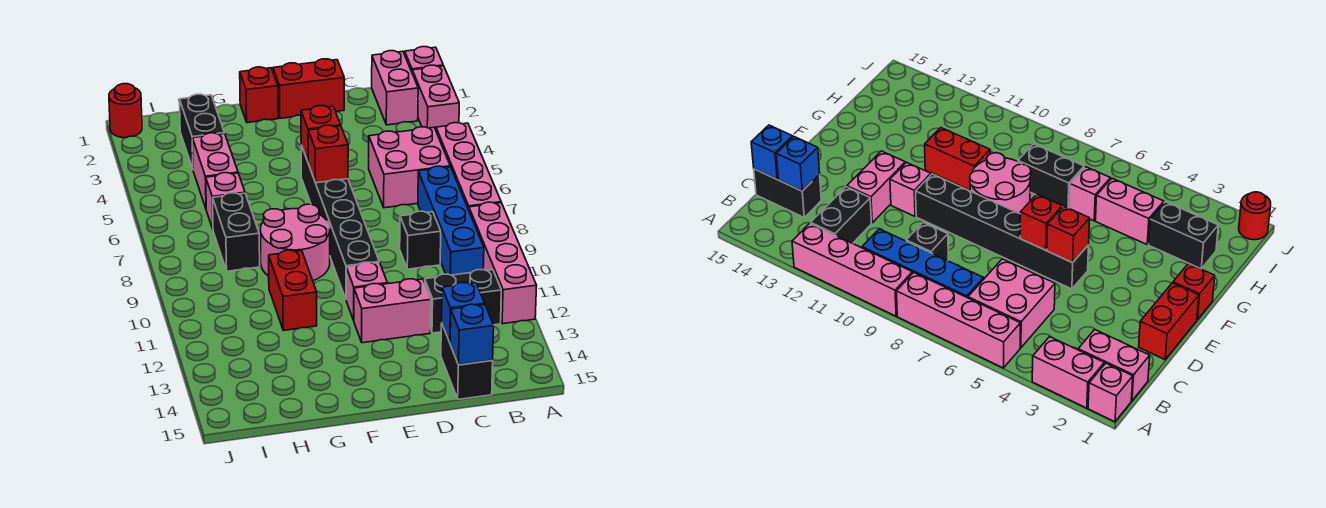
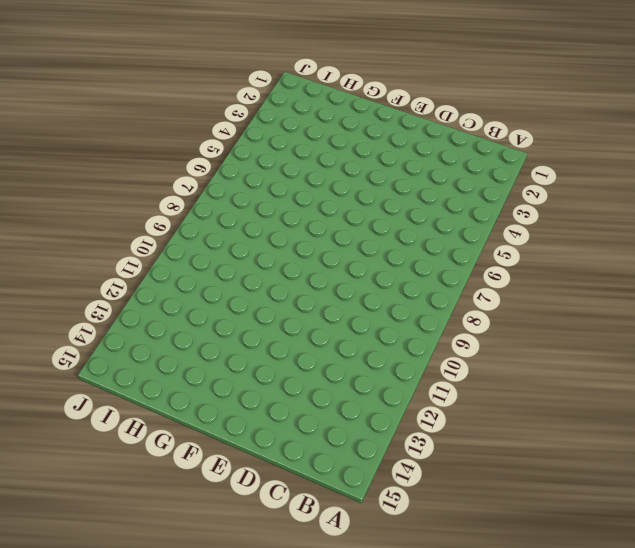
none -> pink brick A1 level 1
none -> pink brick A2:A3 level 1
none -> pink brick A5:A8 level 1

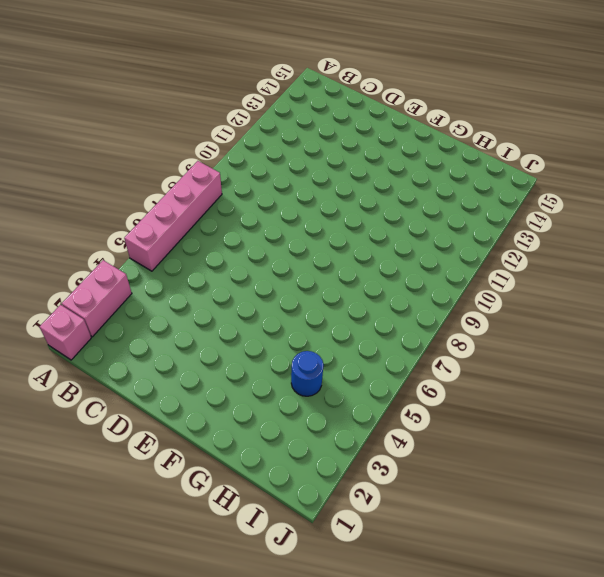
blue round brick H4 level 1 -> pink brick H4:H5 level 1
none -> pink brick A9:A12 level 1
none -> pink brick B1:B2 level 1
none -> pink brick B5:C6 level 1

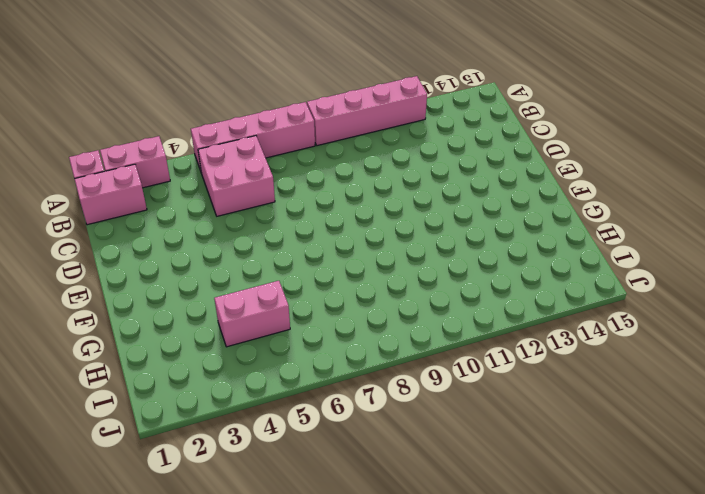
none -> blue brick B7:B10 level 1
none -> black brick B12:C12 level 1
none -> black brick C9 level 1

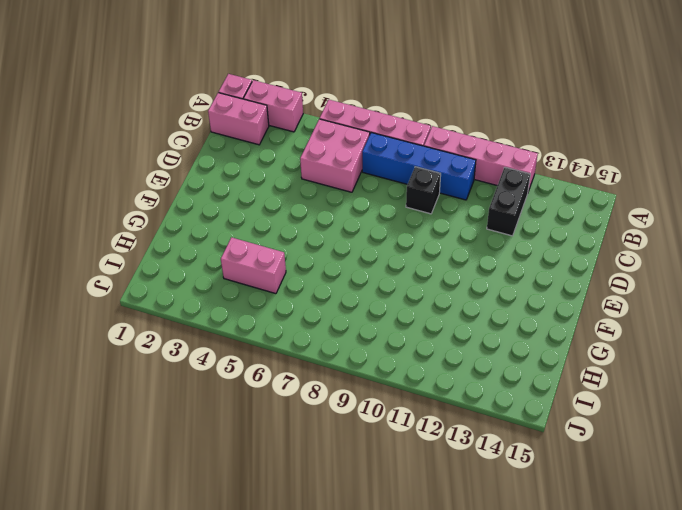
none -> black brick C14:C15 level 1
none -> red brick D1:E1 level 1
none -> pink brick D12:E12 level 1

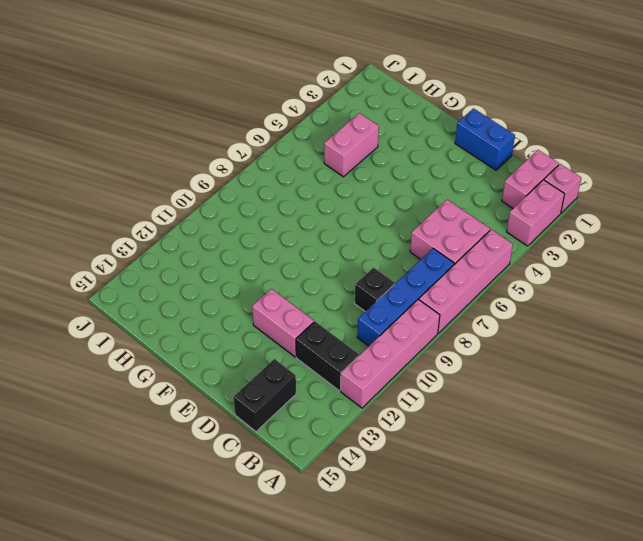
blue brick D1:E1 level 1 -> red brick D1:E1 level 1
none -> black brick E5:E10 level 1
none -> pink brick E11 level 1
none -> red brick F1 level 1

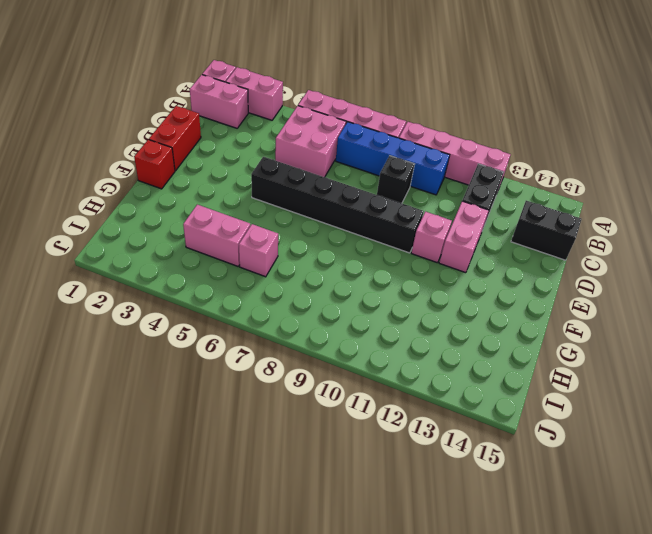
none -> pink round brick F8:G9 level 1
none -> red brick G10:G11 level 1
none -> black brick H2:H3 level 1

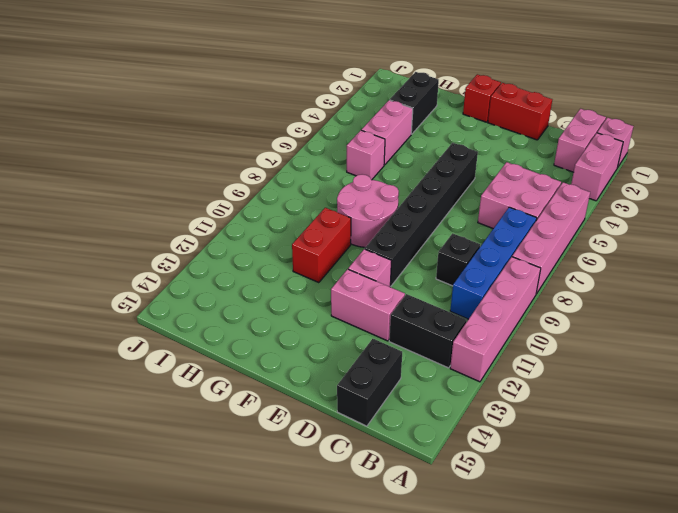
none -> black brick H7:H8 level 1
none -> red round brick J1 level 1
none -> blue brick C14 level 2

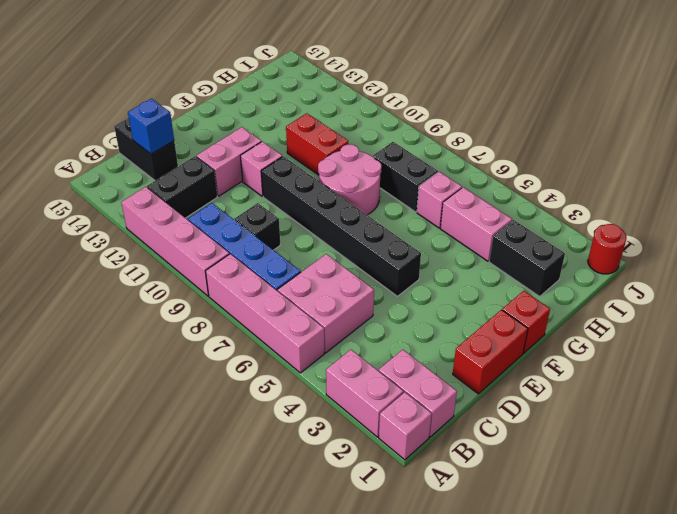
none -> blue brick C15 level 2
none -> red brick E5 level 2
none -> red brick E6 level 2

